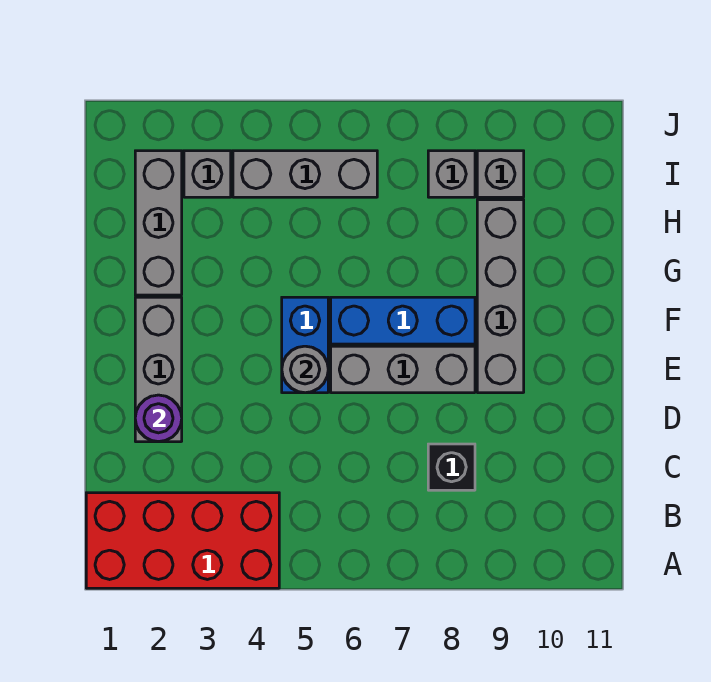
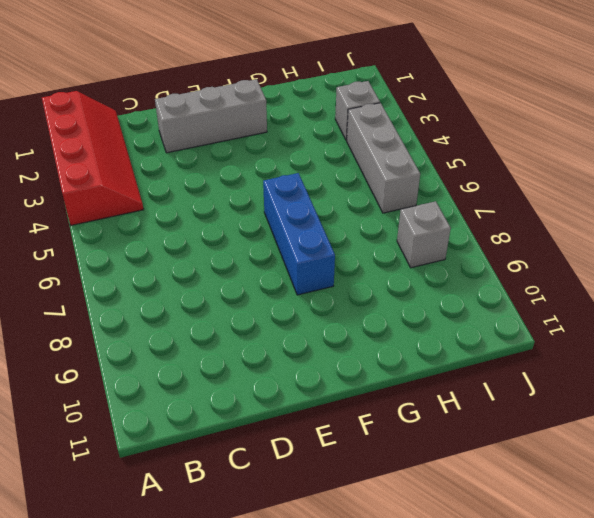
red slope A1:B4 level 1 top A -> red brick A1:B4 level 1
none -> black brick C8 level 1
none -> blue brick E5:F5 level 1
none -> grey brick E6:E8 level 1

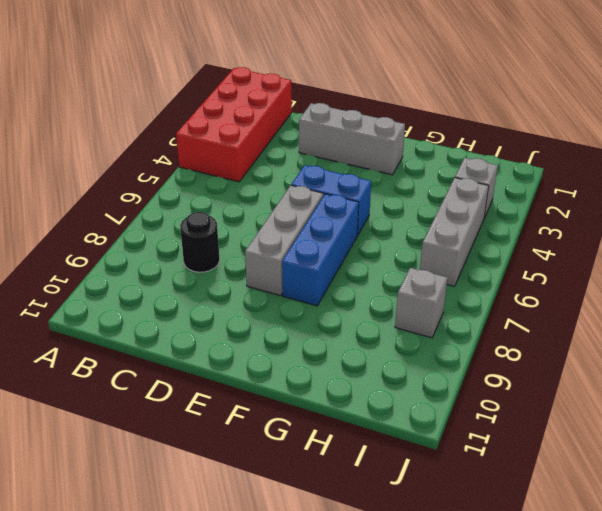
black round brick C8 level 1 -> black brick C8 level 1
none -> grey brick E9:H9 level 1
none -> grey brick G2:I2 level 1
none -> grey brick I9 level 1

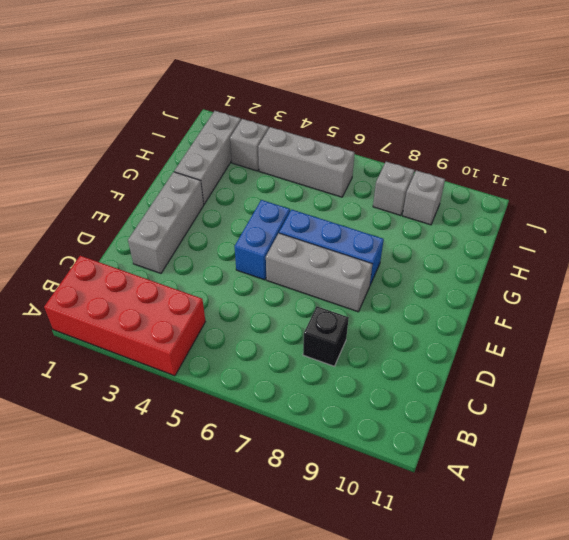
none -> grey brick E9:H9 level 1
none -> purple round brick D2 level 2
none -> grey round brick E5 level 2

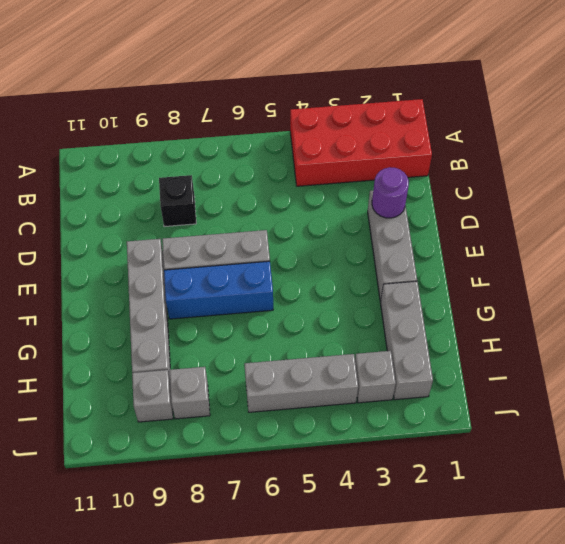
none -> blue brick E5:F5 level 1
none -> grey round brick E5 level 2

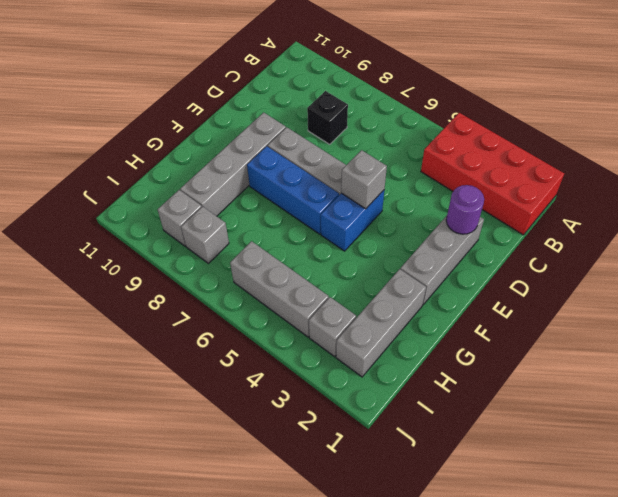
grey brick E5 level 2 -> grey round brick E5 level 2

